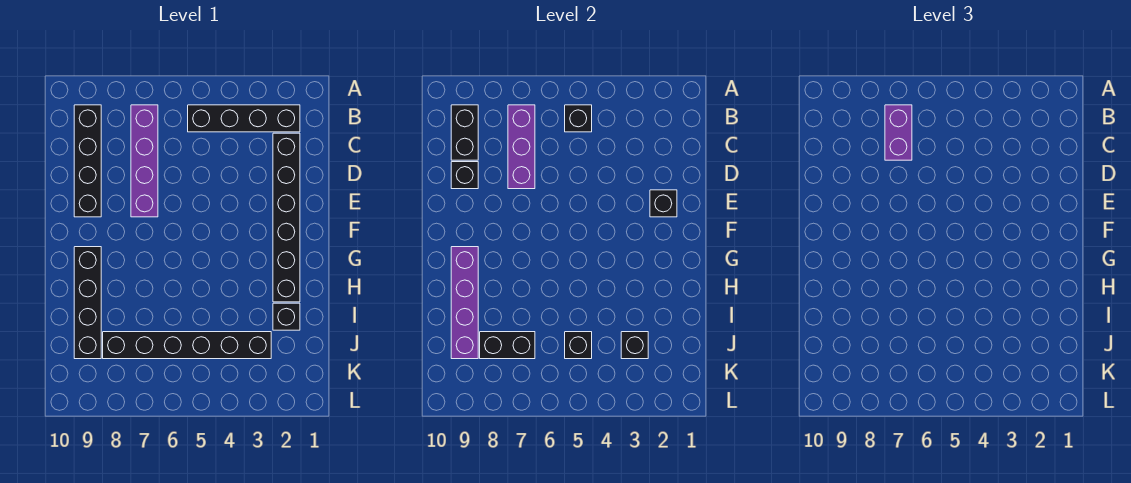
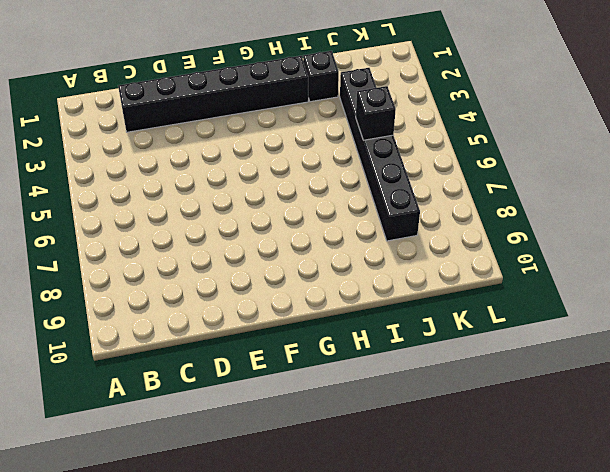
none -> black brick B2:B5 level 1
none -> purple brick B7:E7 level 1
none -> black brick B9:E9 level 1

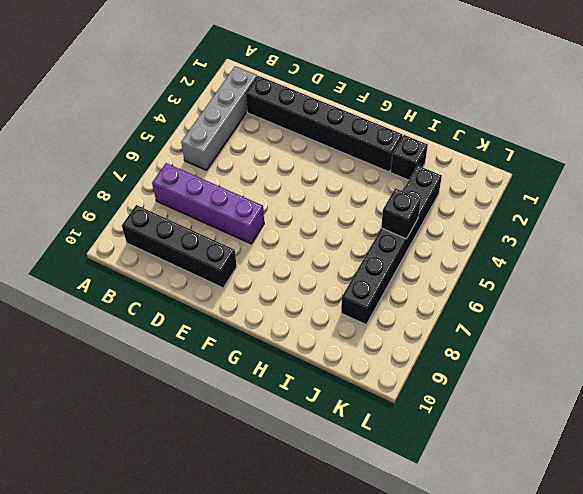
grey brick B2:B5 level 1 -> black brick B2:B5 level 1
none -> black brick G9:J9 level 1
none -> black brick B5 level 2
none -> purple brick B7:D7 level 2

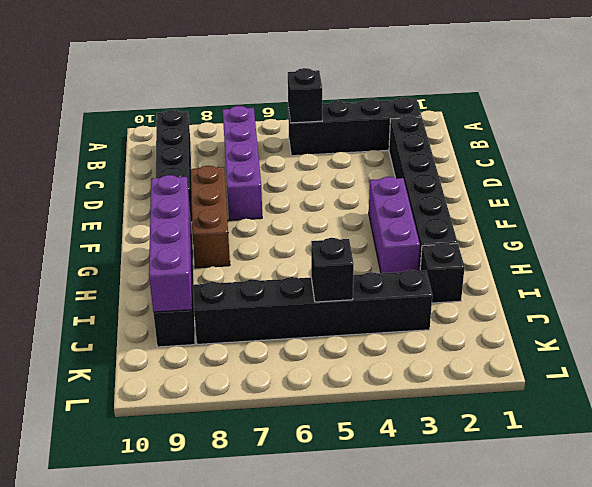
brown brick E8:G8 level 1 -> none
purple brick F3:H3 level 1 -> purple brick B7:D7 level 2
none -> black brick B9:C9 level 2
none -> black brick D9 level 2
none -> black brick E2 level 2

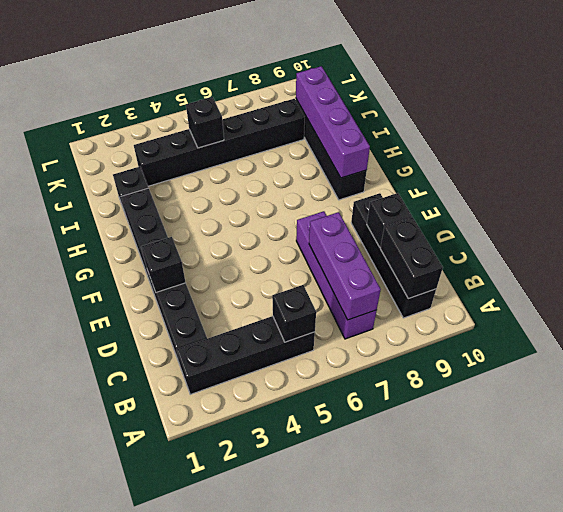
none -> black brick J3 level 2
none -> black brick J7:J8 level 2
none -> purple brick B7:C7 level 3

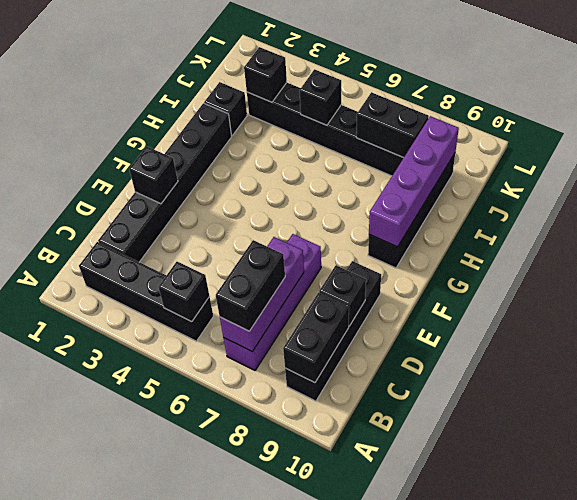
black brick B7:C7 level 3 -> purple brick B7:C7 level 3

